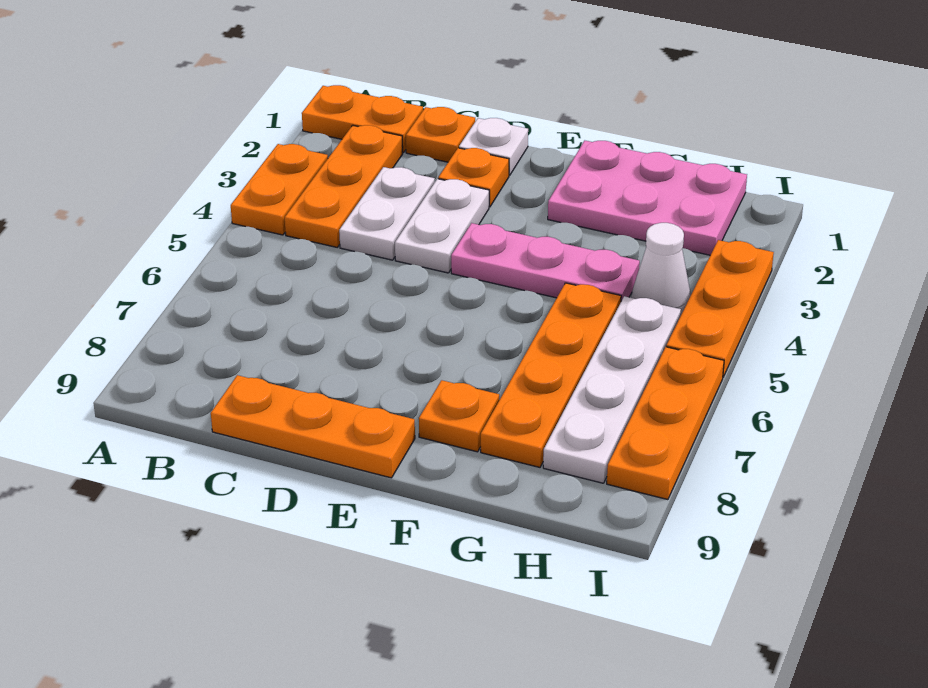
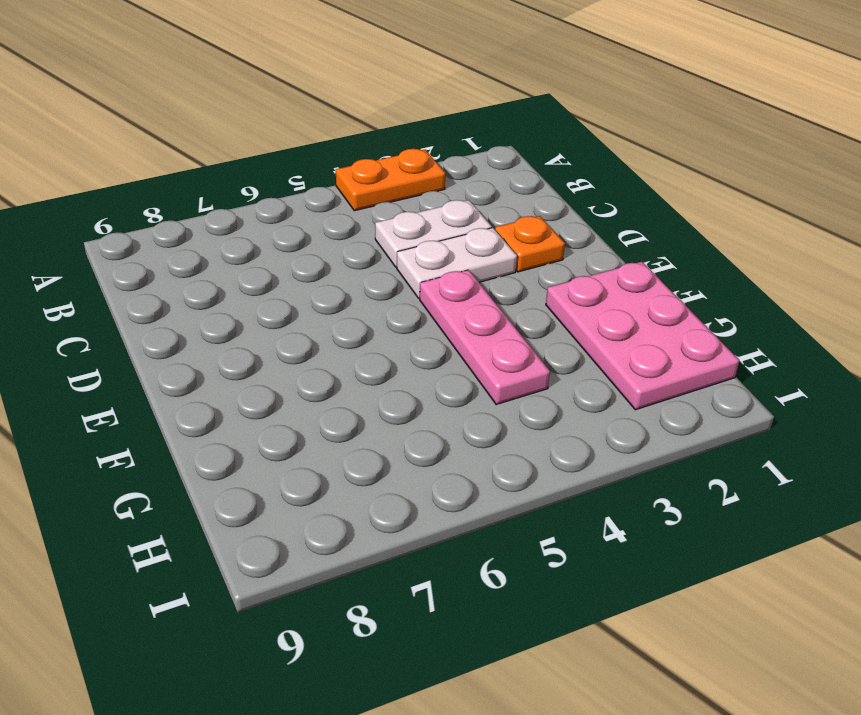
none -> orange plate A1:B1 level 1
none -> orange plate B2:B4 level 1
none -> orange plate C1 level 1

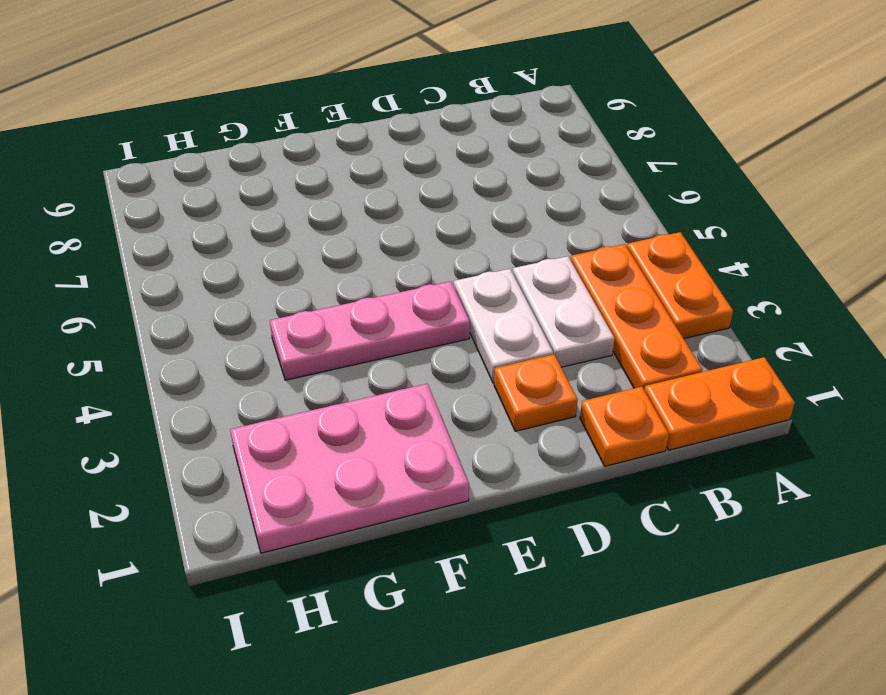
none -> orange plate C9:E9 level 1
none -> white plate D1 level 1
none -> orange plate F8 level 1

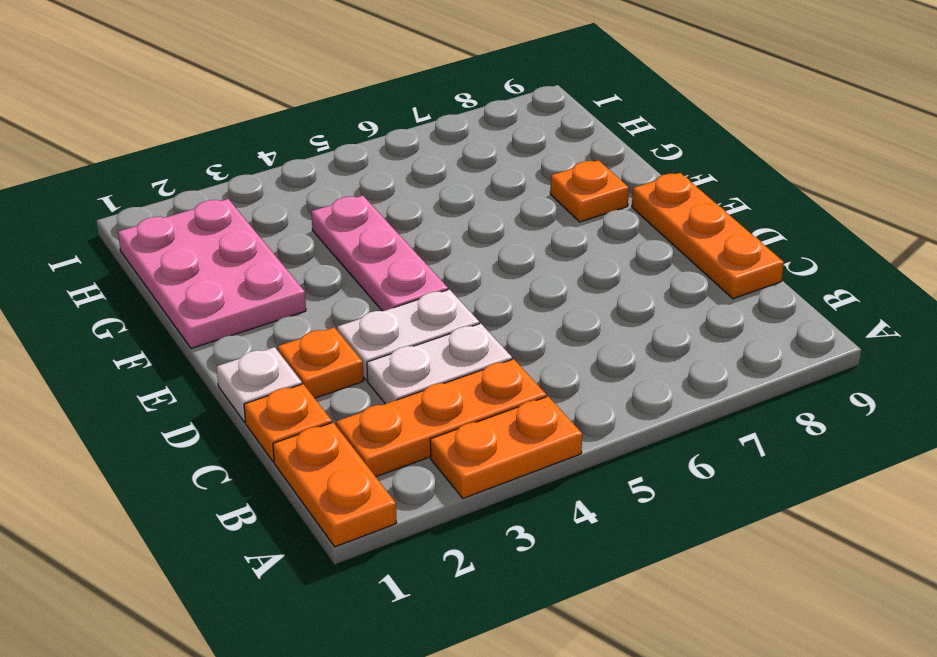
none -> orange plate G5:G8 level 1
none -> white cone H4 level 1
none -> white plate H5:H8 level 1

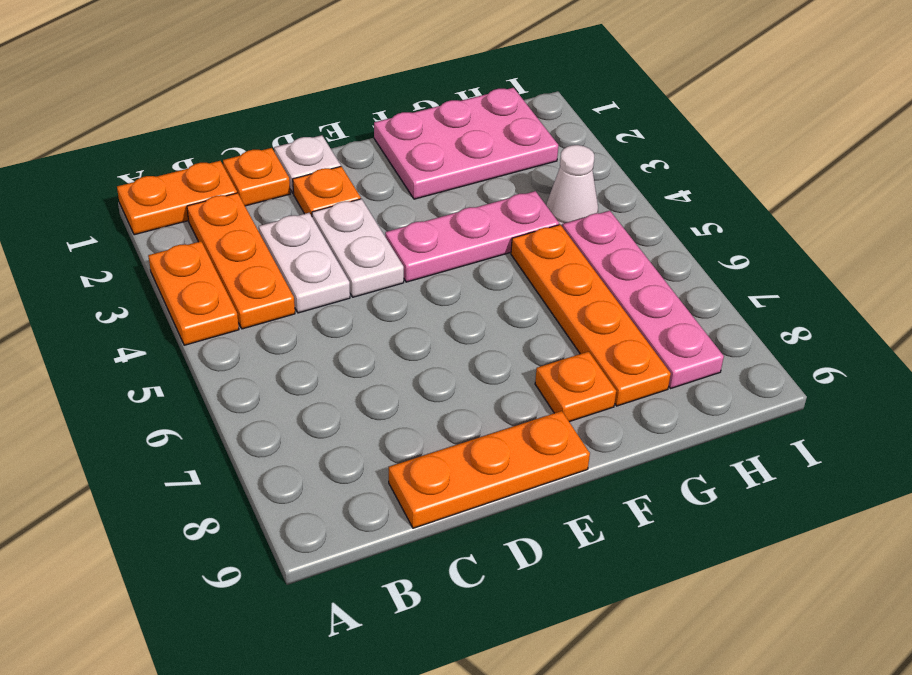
pink plate H5:H8 level 1 -> white plate H5:H8 level 1
none -> orange plate I3:I5 level 1
none -> orange plate I6:I8 level 1

